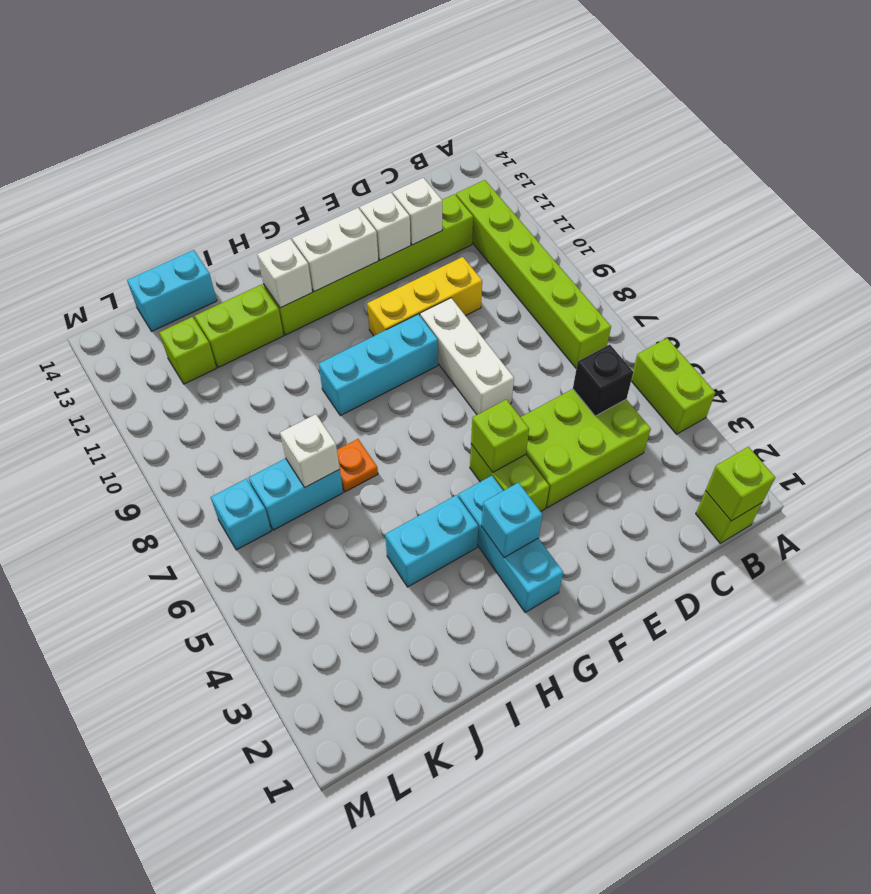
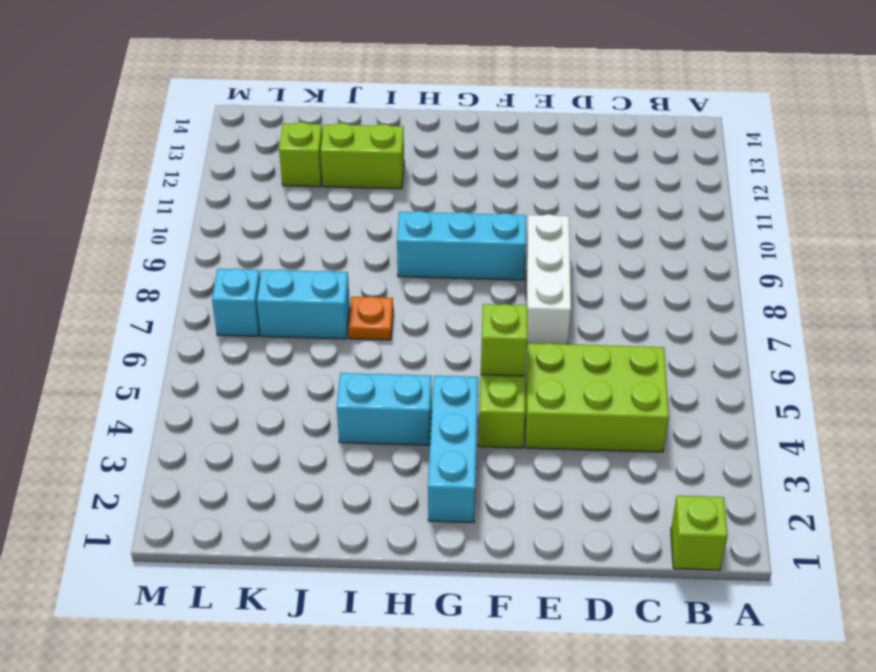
none -> lime brick A4:A5 level 1
none -> lime brick B7:B12 level 1
none -> lime brick C12:H12 level 1

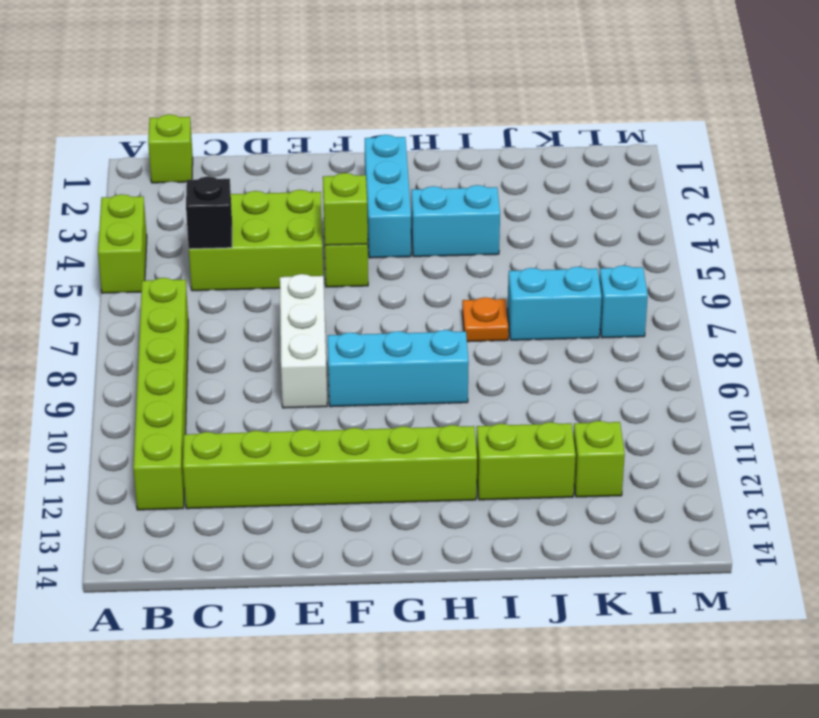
none -> yellow brick D10:F10 level 1
none -> cyan brick J14:K14 level 1
none -> lime brick B1 level 2

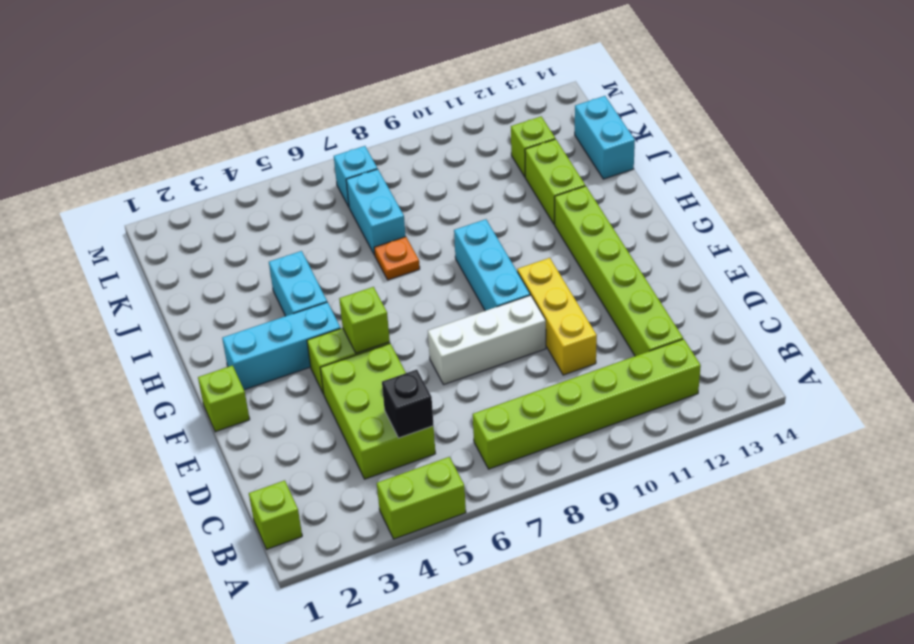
lime brick F1 level 1 -> lime brick B1 level 2
none -> white brick D12 level 2
none -> white brick E12 level 2
none -> white brick F12:G12 level 2

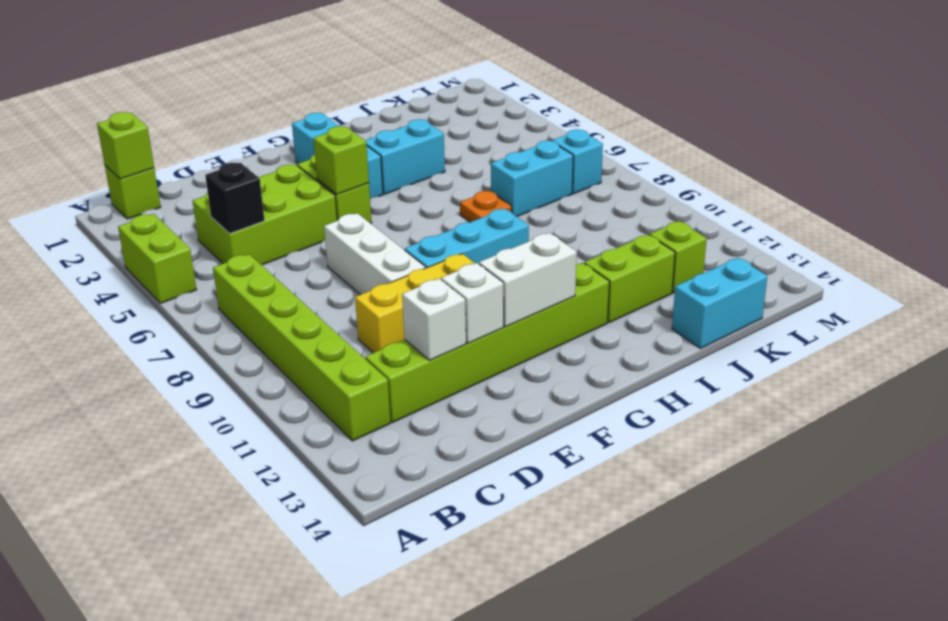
none -> cyan brick G3 level 2
none -> white brick H12 level 2
none -> white brick J7 level 2

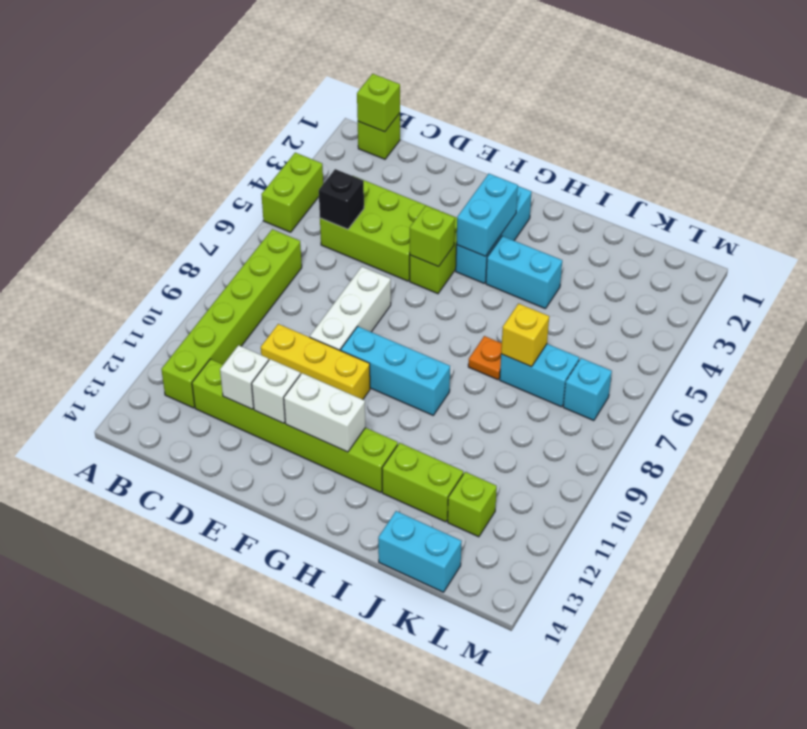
cyan brick G3:G4 level 2 -> cyan brick G3 level 2
yellow brick J7 level 2 -> white brick J7 level 2
none -> white brick H12 level 2

